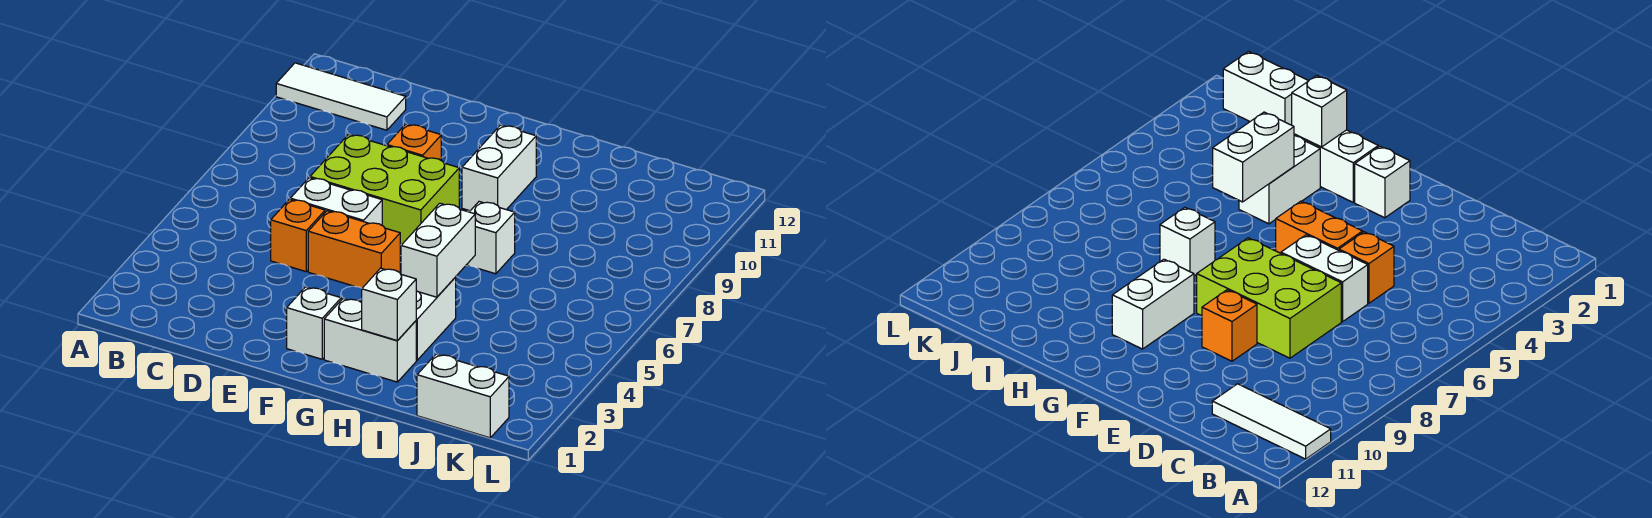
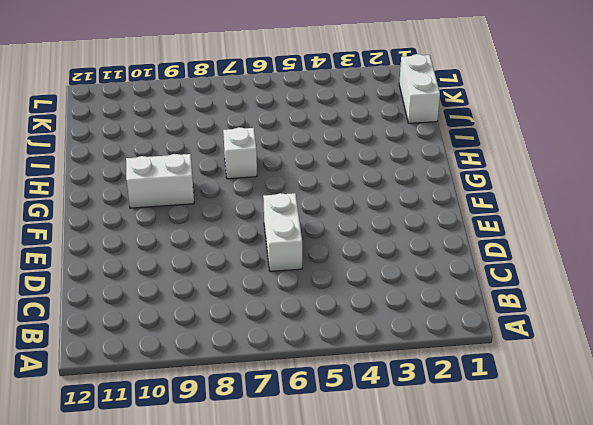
none -> white tile A11:C11 level 1
none -> orange brick D5 level 1
none -> lime brick D7:F8 level 1

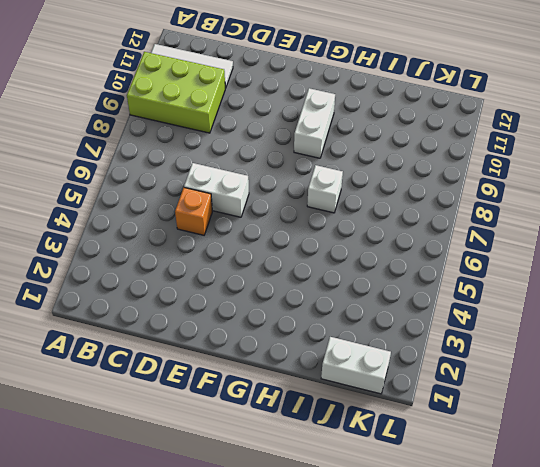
lime brick A9:C10 level 1 -> lime brick D7:F8 level 1
none -> orange brick E5:F5 level 1
none -> orange brick E9 level 1
none -> white brick F2 level 1

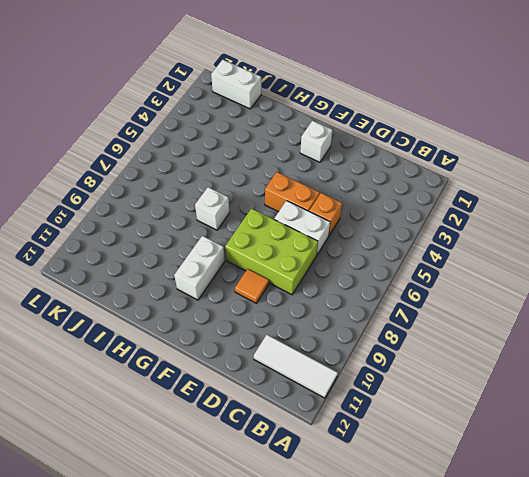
orange tile E9 level 1 -> orange brick E9 level 1
none -> white brick G2:H2 level 1
none -> white brick H3:H4 level 1
none -> white brick H2 level 2

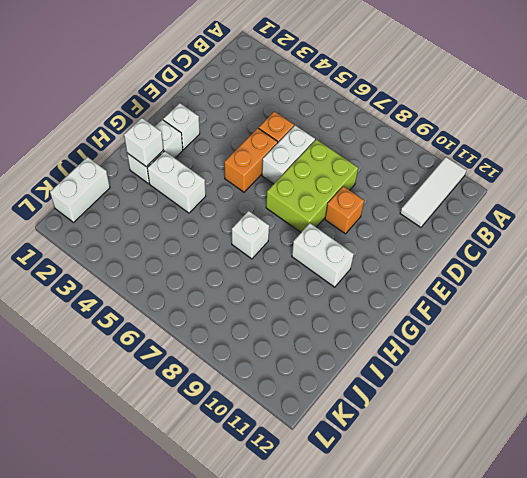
none -> white brick H4:H5 level 2

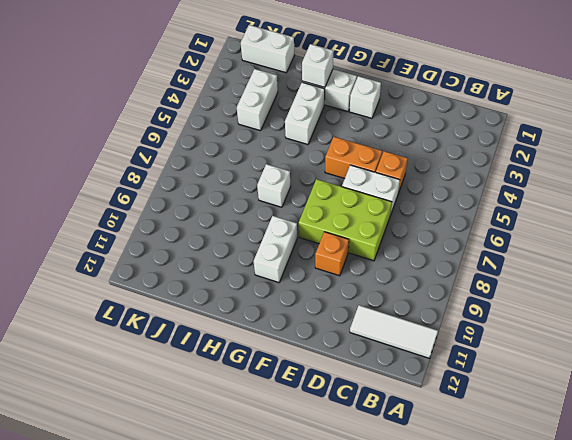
white brick J3:J4 level 1 -> white brick H4:H5 level 2

